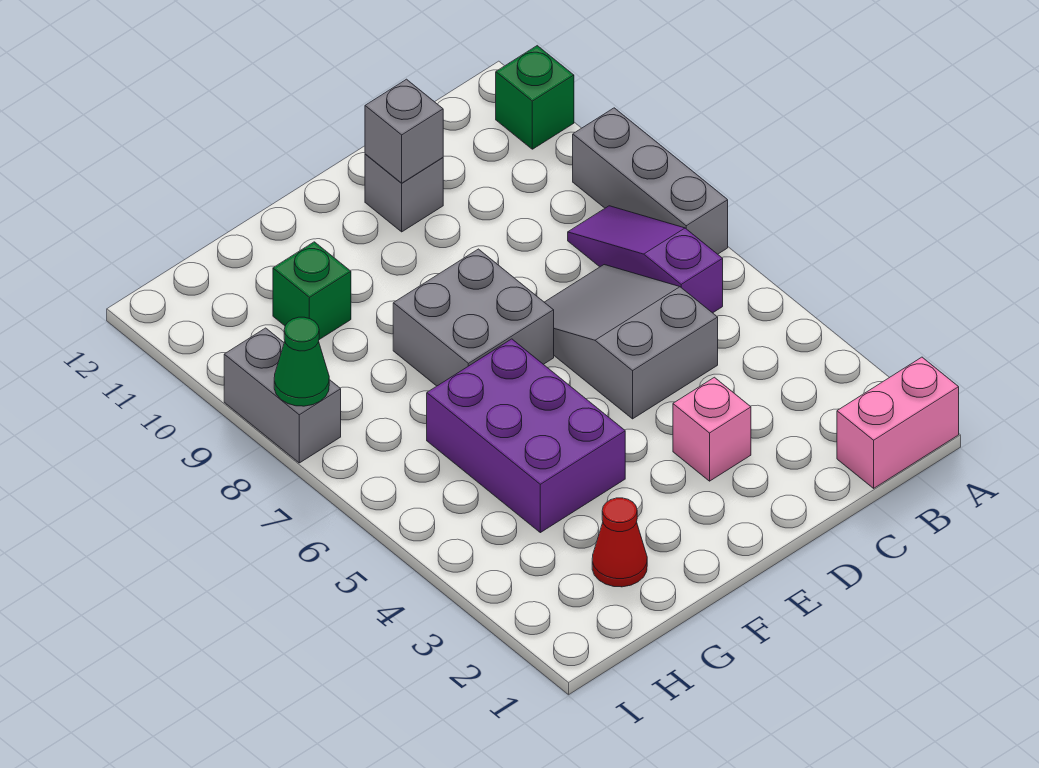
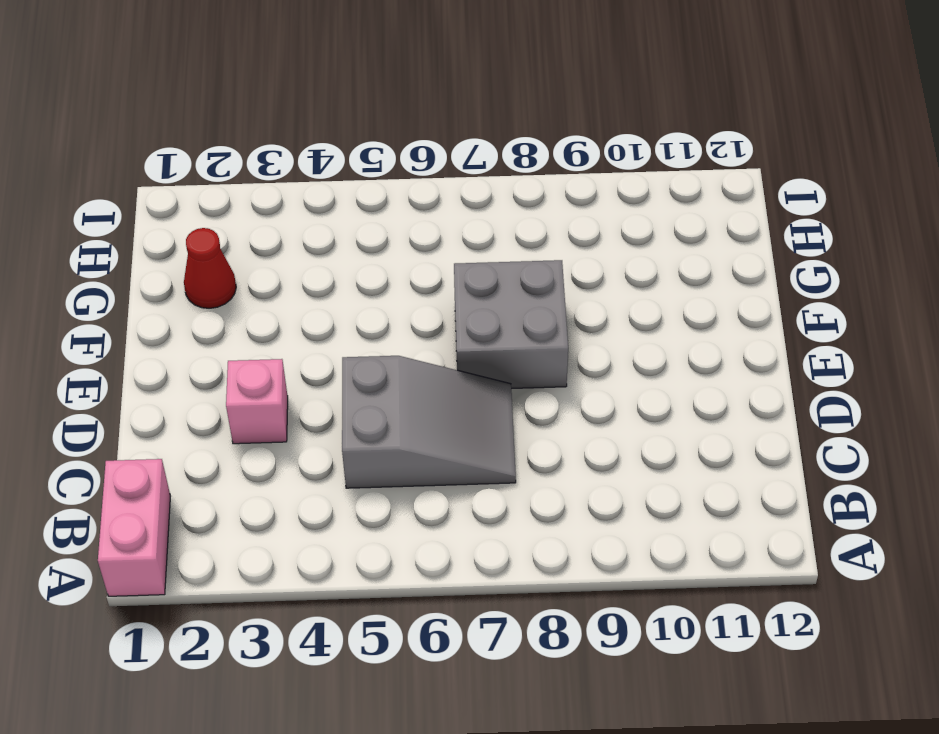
none -> grey brick A7:A9 level 1
none -> green brick A11 level 1
none -> purple slope B6:B8 level 1 top 6

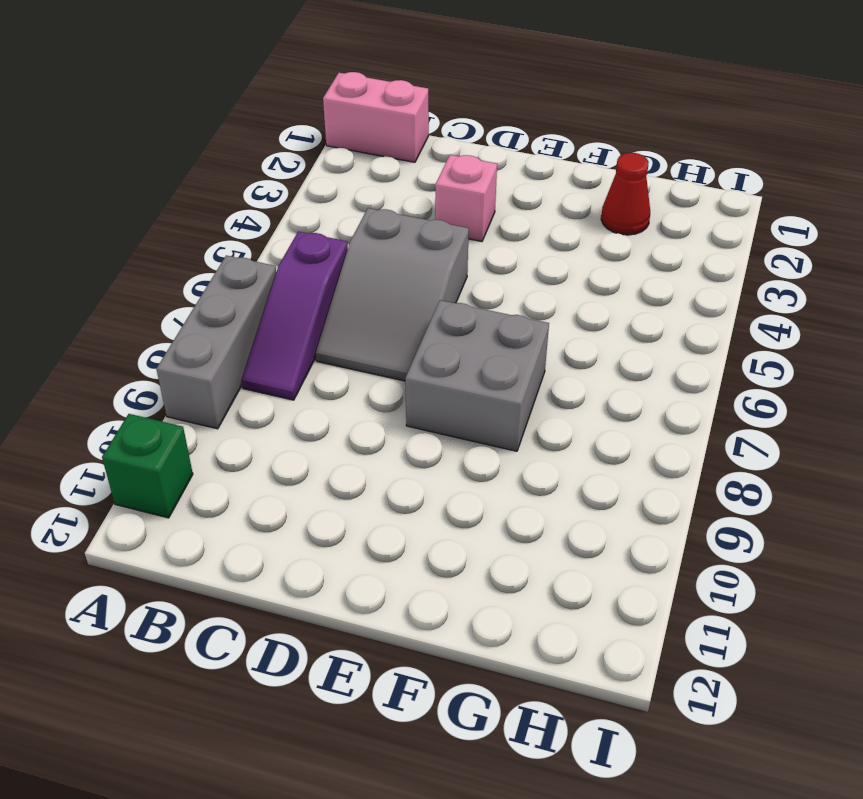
none -> grey brick D11 level 1
none -> purple brick F4:G6 level 1
none -> green brick G10 level 1

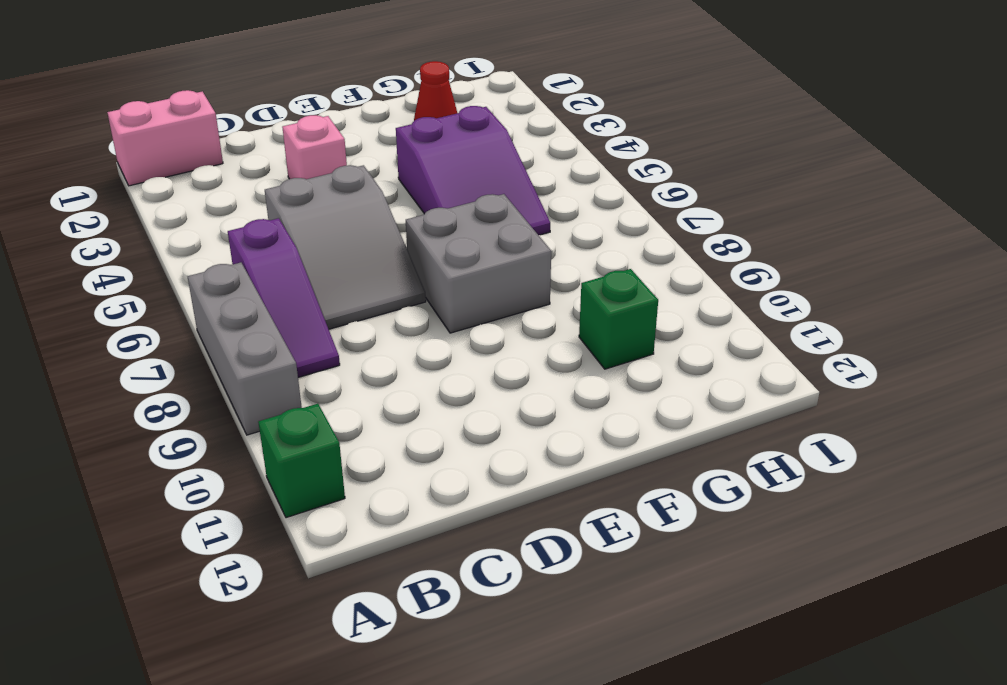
purple slope F4:G6 level 1 top 4 -> purple brick F4:G6 level 1
none -> grey brick D11 level 1
none -> grey brick I8:I9 level 1
none -> grey brick D11 level 2

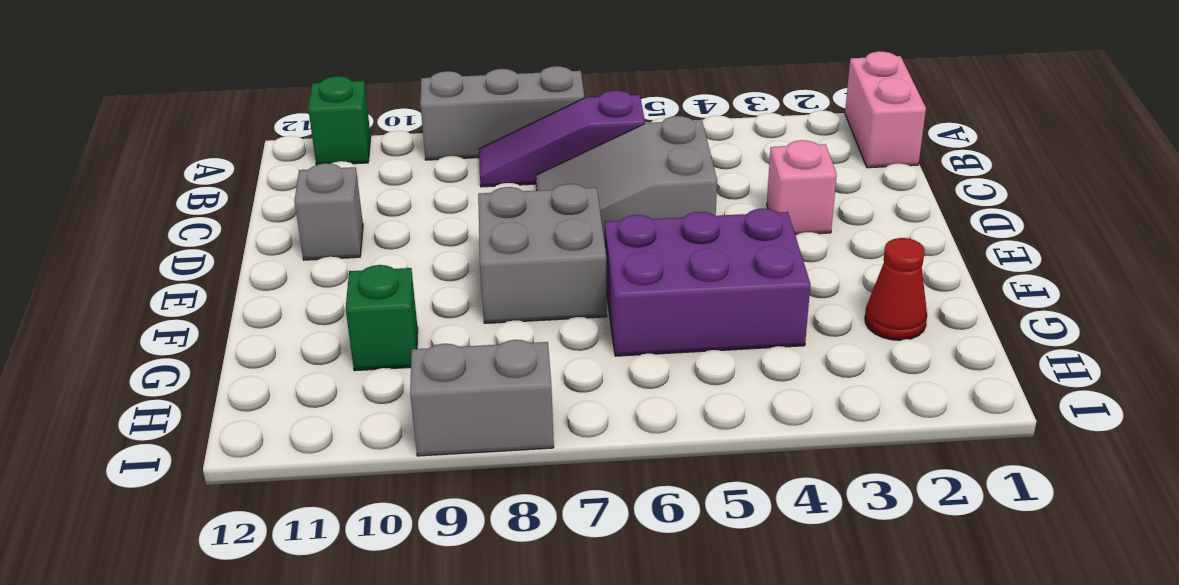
none -> grey brick D11 level 2
none -> green cone I8 level 2

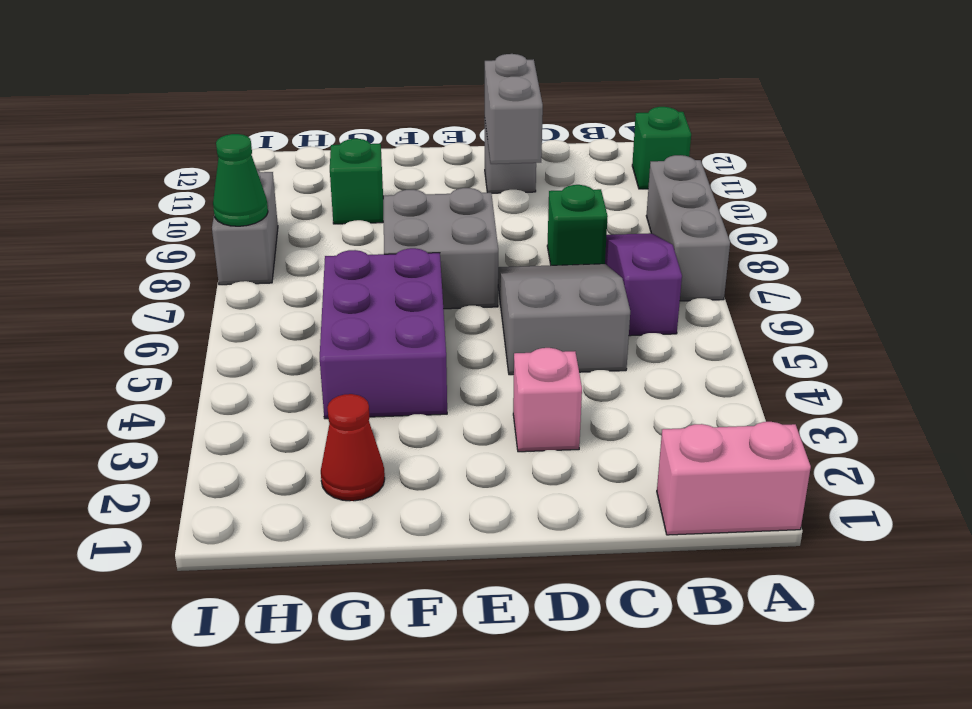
green brick C8 level 1 -> none
grey brick D10:D11 level 2 -> grey brick D11 level 2

